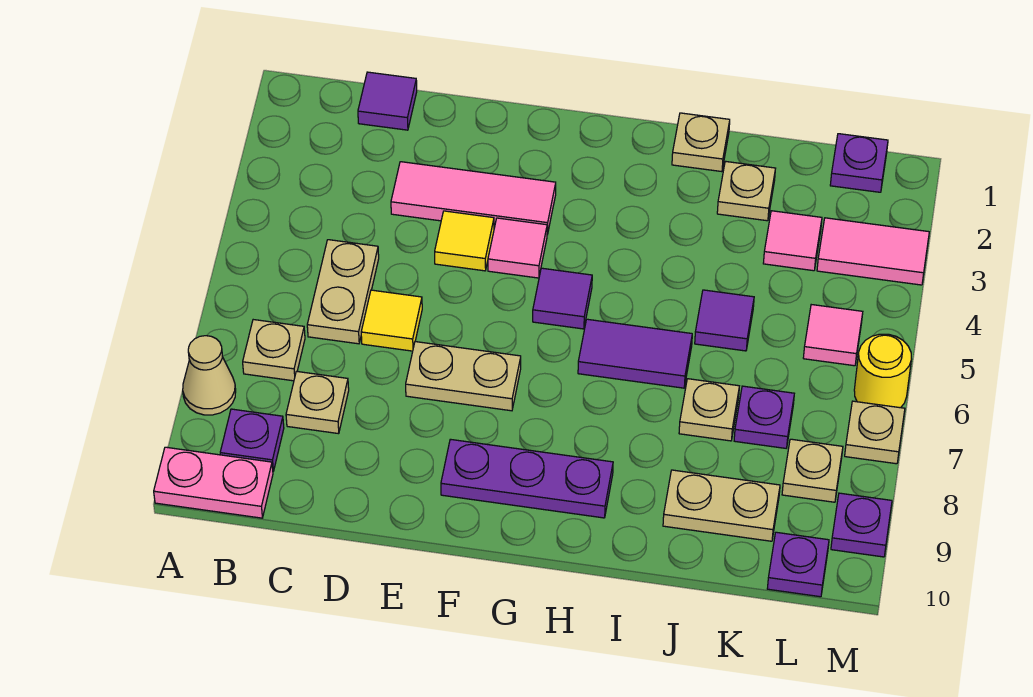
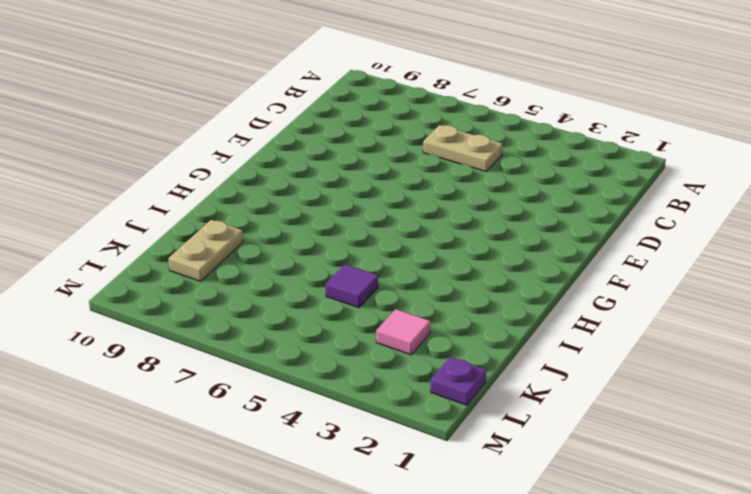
none -> tan cone A8 level 1
none -> pink plate A10:B10 level 1
none -> tan plate B7 level 1
none -> purple plate B9 level 1

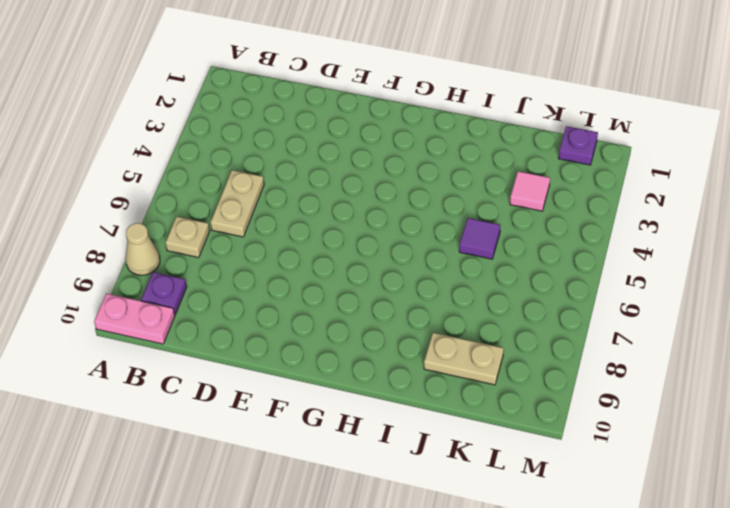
none -> purple tile C1 level 1
none -> tan plate C8 level 1
none -> pink tile D3:F3 level 1
none -> yellow tile D6 level 1

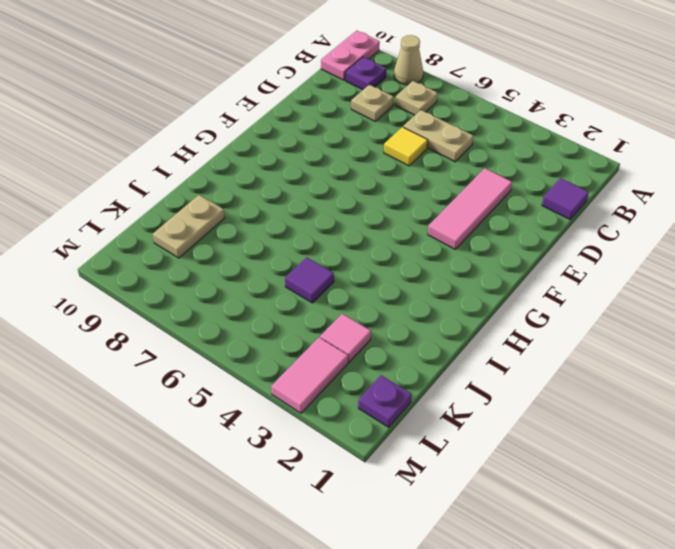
none -> yellow tile E4 level 1
none -> tan plate E7:F7 level 1
none -> pink tile F4 level 1
none -> purple plate F9:H9 level 1

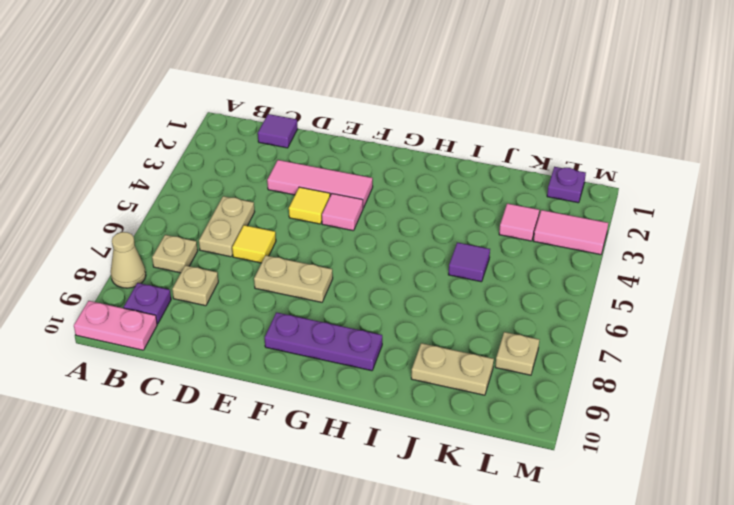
none -> purple tile G5 level 1
none -> purple tile H6:I6 level 1
none -> tan plate I1 level 1
none -> tan plate J2 level 1

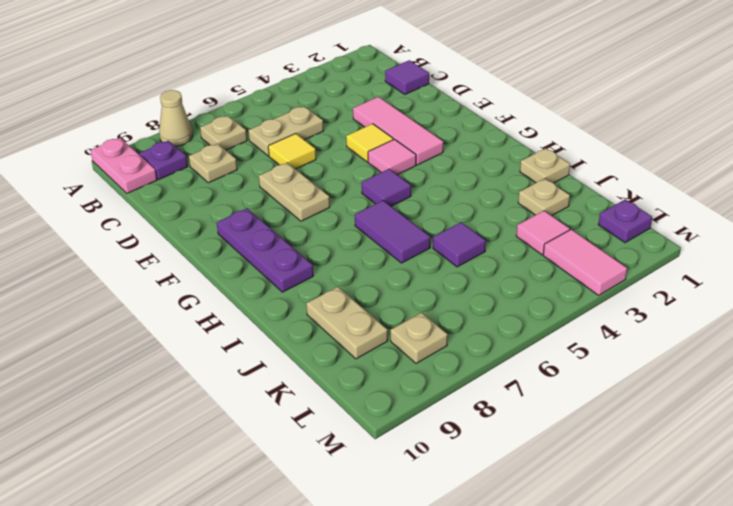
none -> tan plate J7 level 1
none -> purple plate K7 level 1
none -> pink tile L5 level 1
none -> purple plate L10 level 1

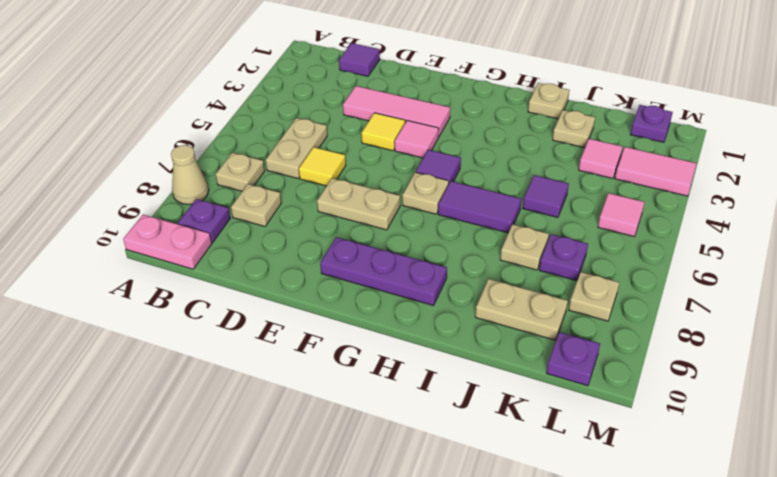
tan plate G6 level 1 -> tan plate M7 level 1
none -> yellow round brick M6 level 1
none -> purple plate M9 level 1

